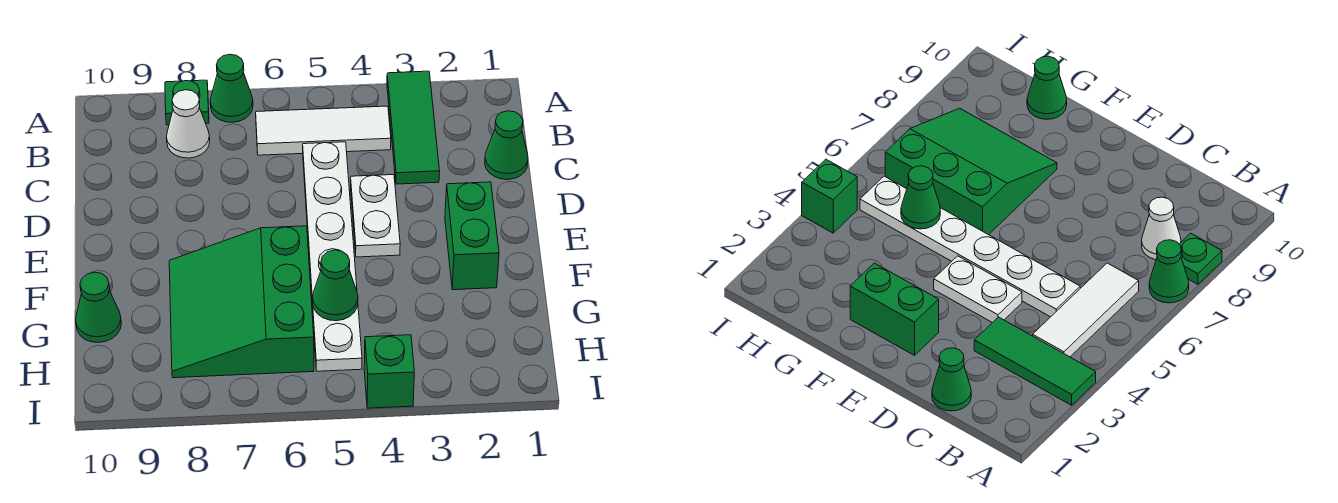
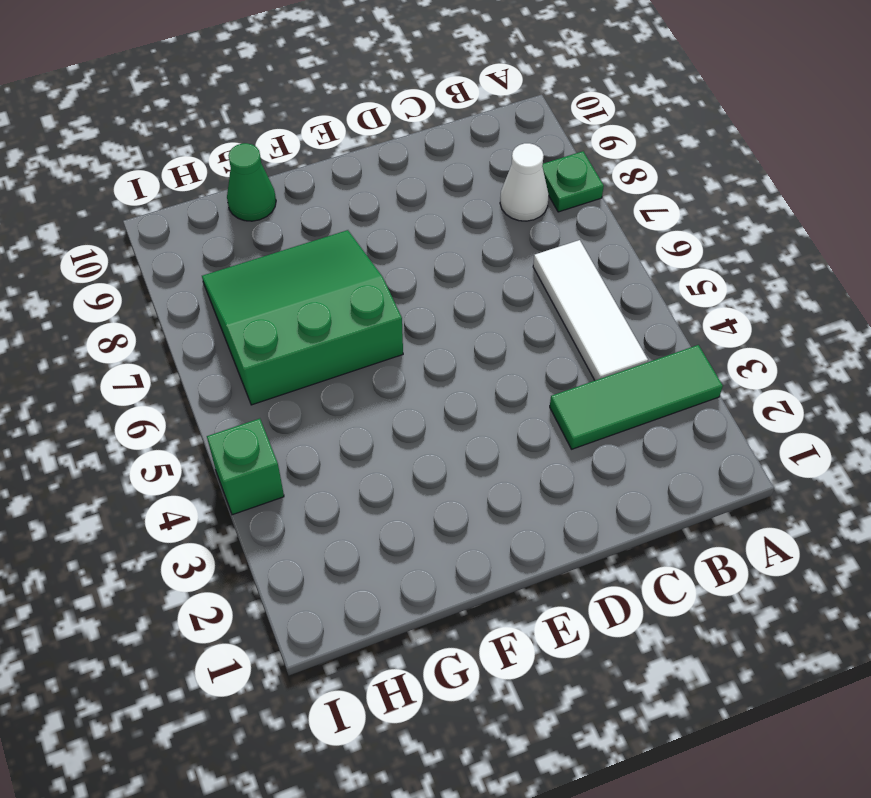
none -> green cone A7 level 1
none -> green cone C1 level 1
none -> white plate C5:H5 level 1

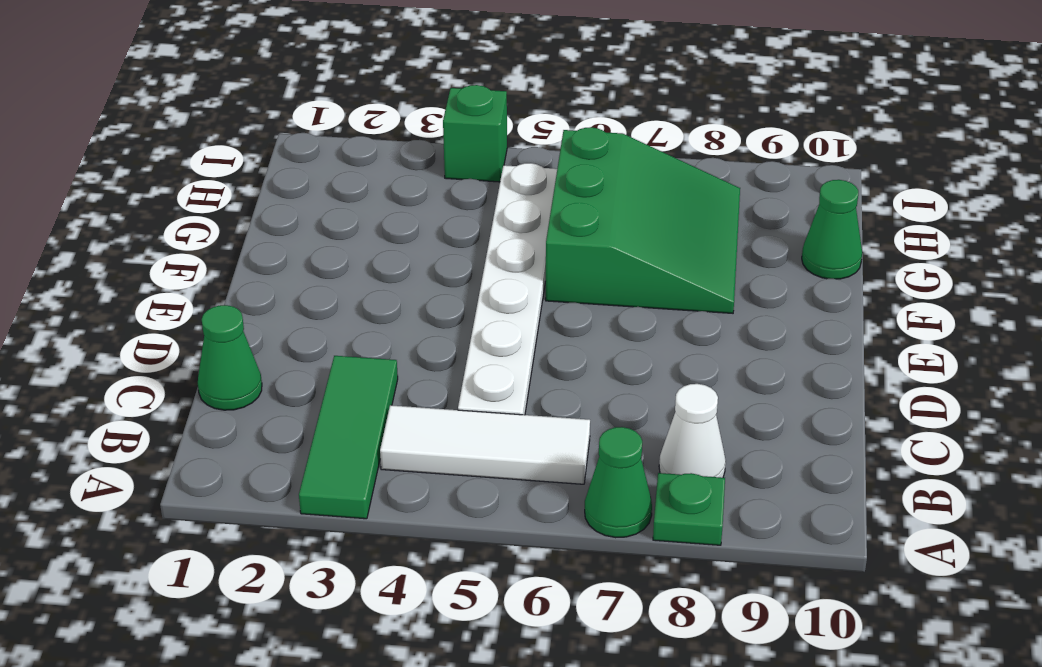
none -> white plate D4:E4 level 1
none -> green brick E2:F2 level 1
none -> green cone G5 level 2

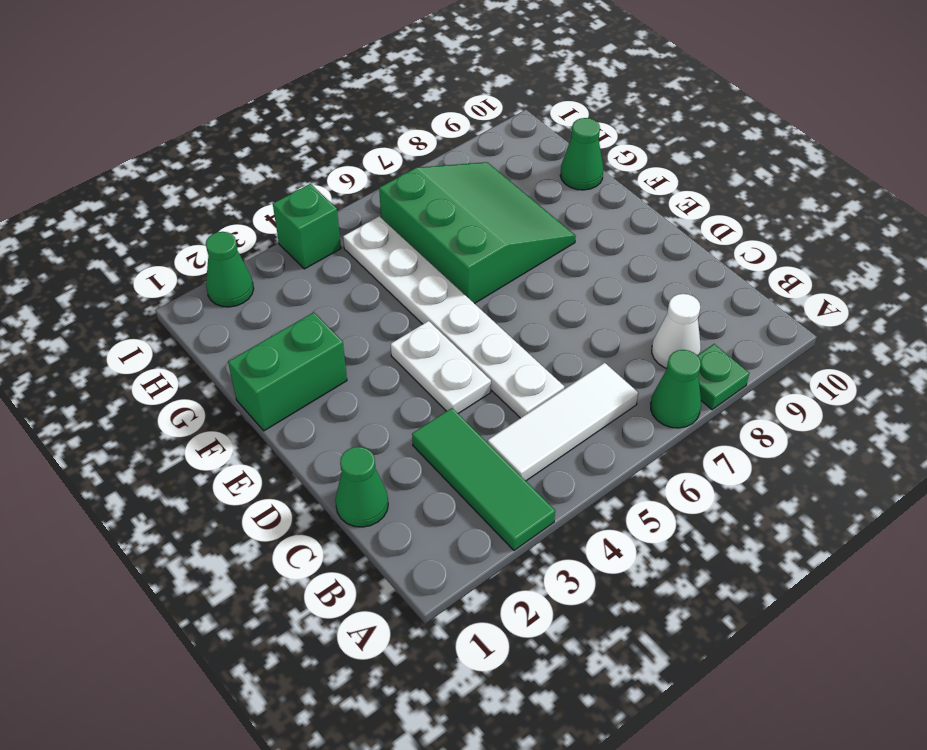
green brick F1:F2 level 1 -> green brick E2:F2 level 1
green cone I2 level 1 -> green cone G5 level 2

